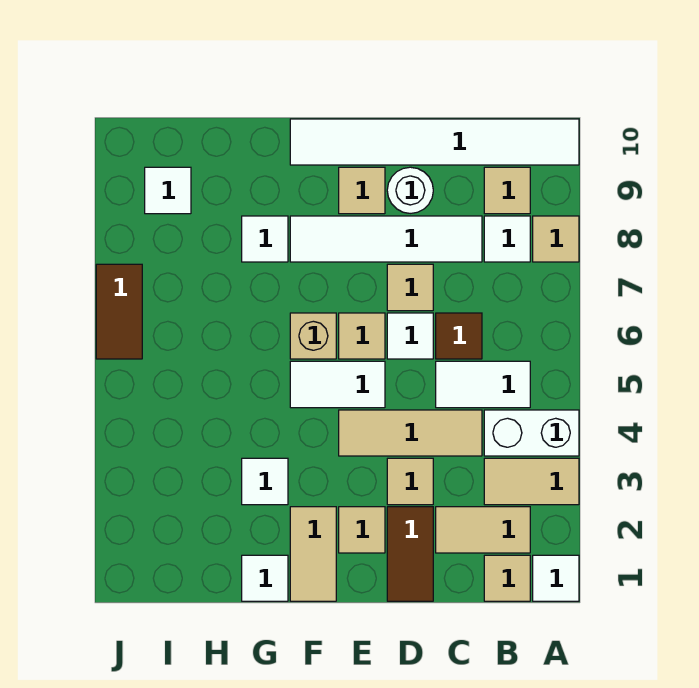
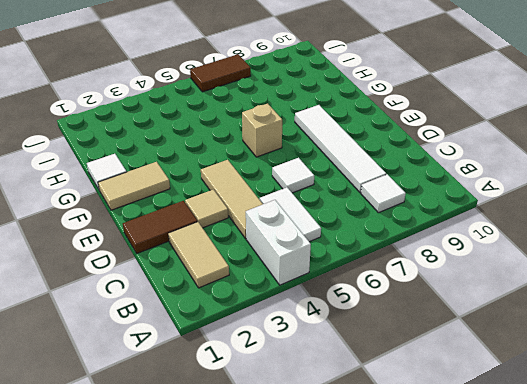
none -> white tile A1 level 1
none -> tan tile A3:B3 level 1
none -> tan tile A8 level 1

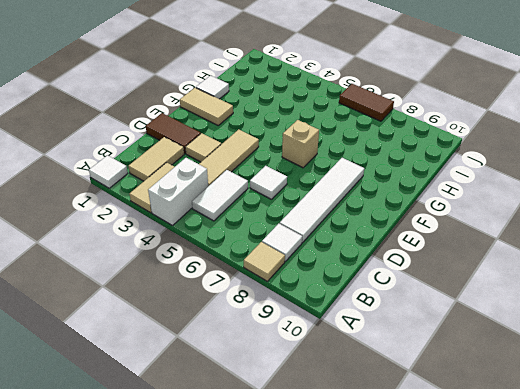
none -> white tile A10:F10 level 1
none -> tan tile B1 level 1
none -> tan tile B9 level 1

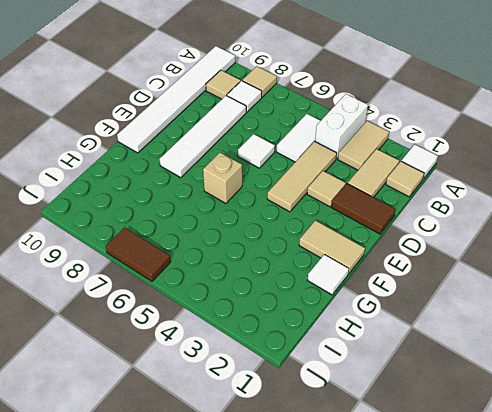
none -> brown tile C6 level 1
none -> tan tile D7 level 1
none -> white round brick D9 level 1

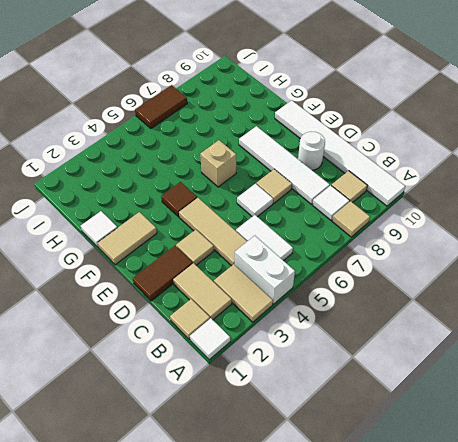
brown tile F4 level 1 -> brown tile C6 level 1
none -> tan tile E2 level 1
none -> white tile E5:F5 level 1
none -> tan tile E6 level 1

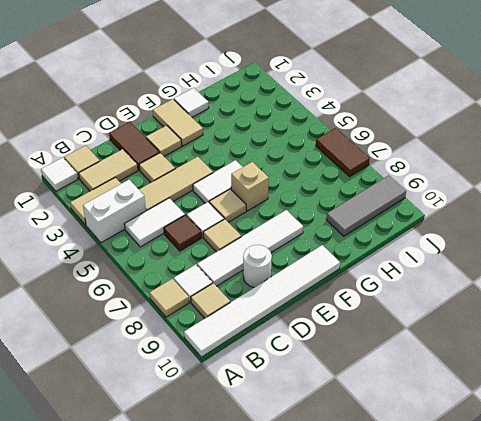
grey tile H9:J9 level 1 -> white tile I9 level 1
none -> tan tile E9 level 1
none -> white tile G3 level 1
none -> white tile G8 level 1

